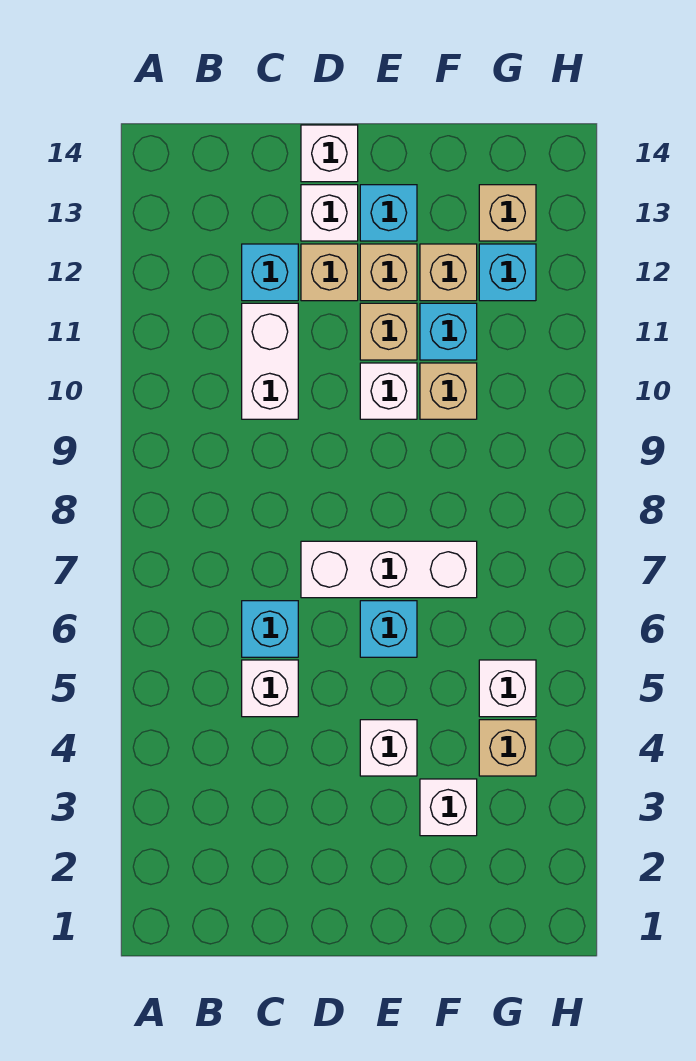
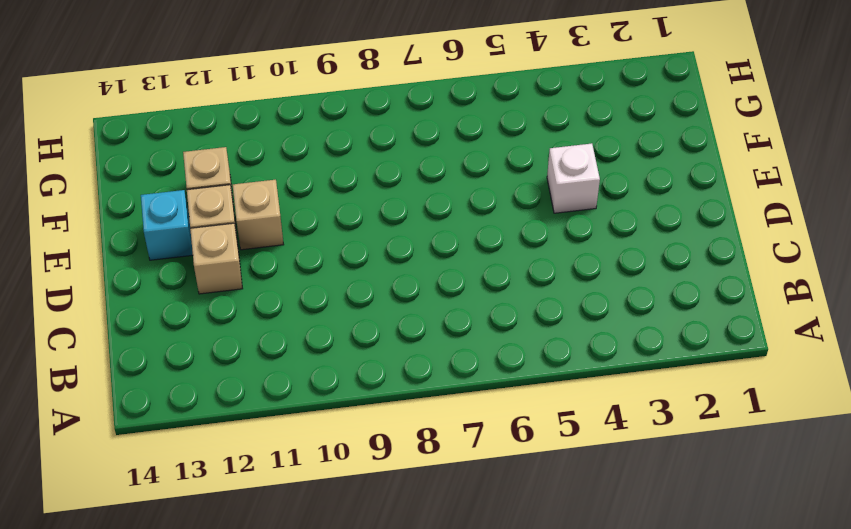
none -> white brick C5 level 1
none -> cyan brick C6 level 1
none -> white brick C10:C11 level 1

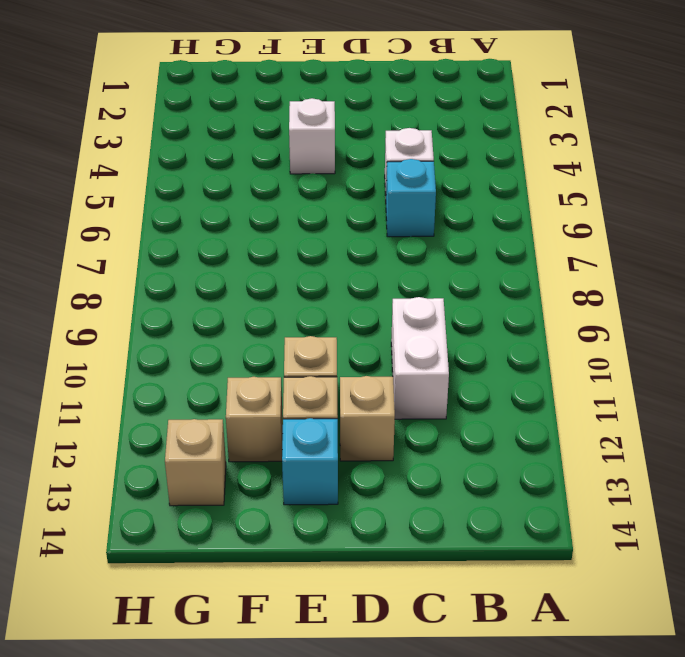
none -> cyan brick C12 level 1
none -> white brick D7:F7 level 1
none -> white brick D13 level 1

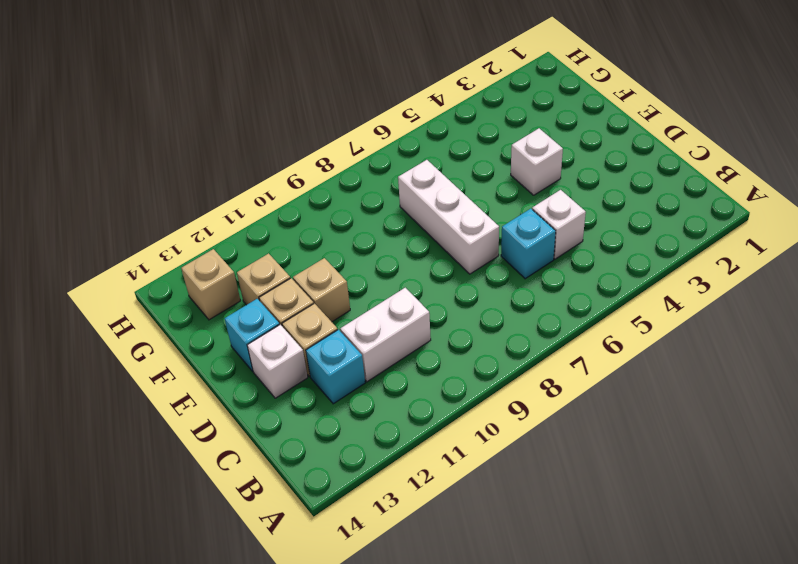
none -> white brick D14 level 1
none -> cyan brick E6 level 1
none -> white brick E10 level 1

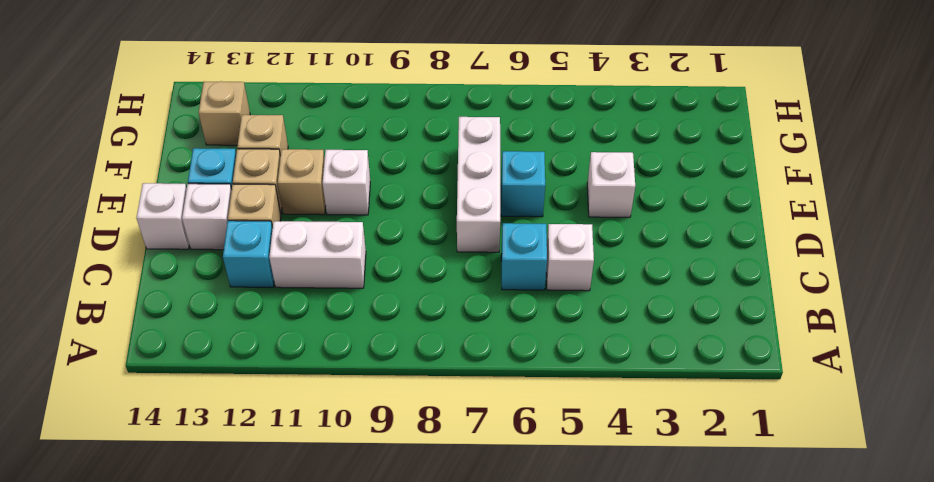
none -> white brick F3 level 1
none -> tan brick F10 level 1
none -> cyan brick F11 level 1

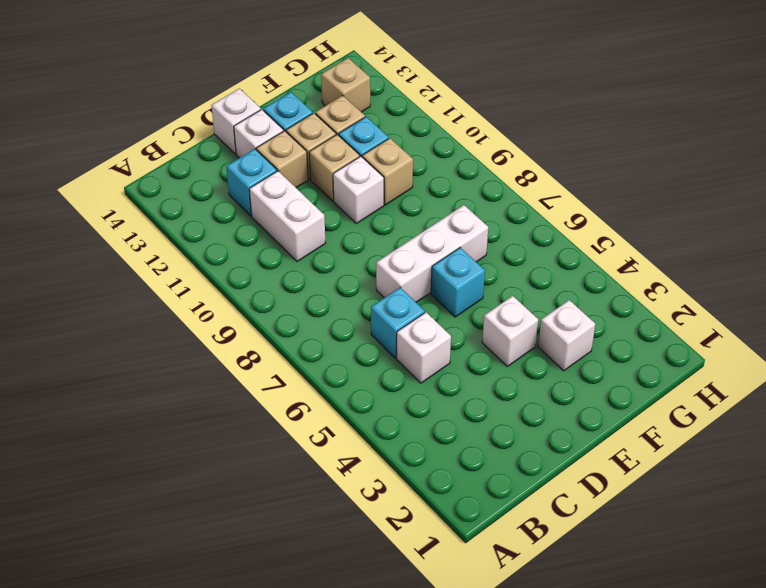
none -> tan brick G4 level 1
none -> white brick G5 level 1
none -> cyan brick G12 level 1

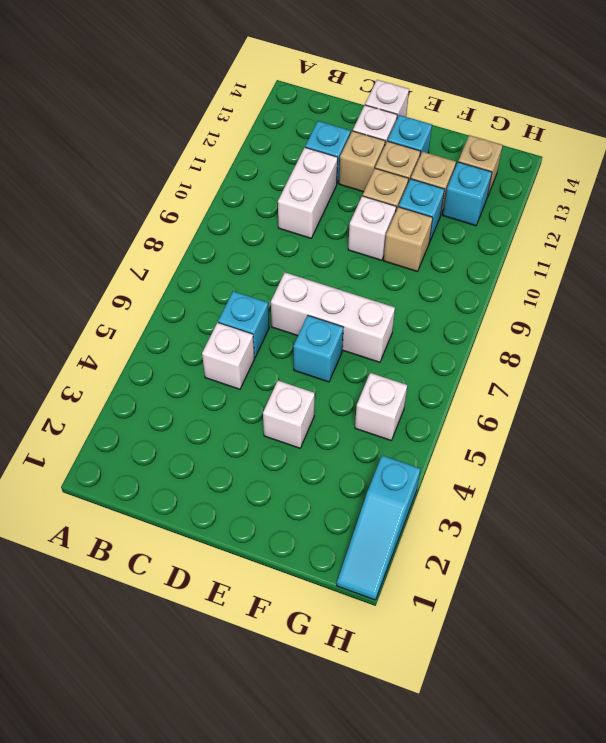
cyan slope H1:H3 level 1 top 3 -> none
none -> white brick F3 level 1
none -> tan brick G4 level 1

